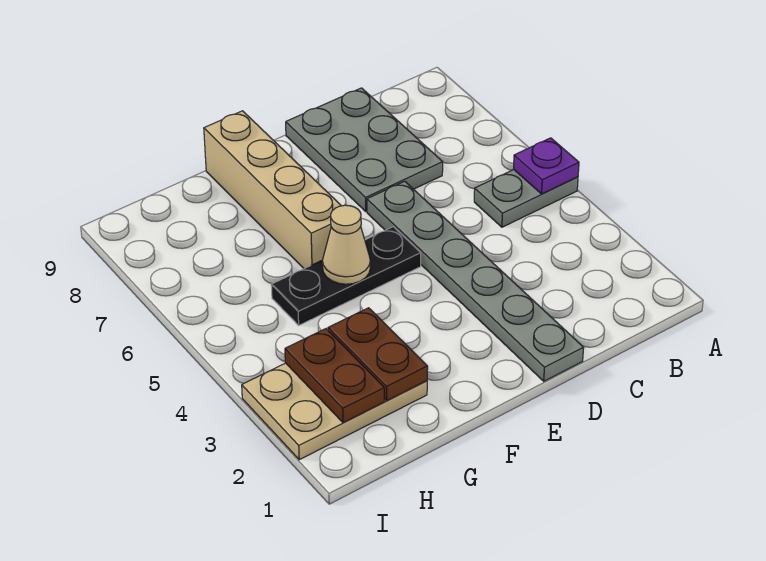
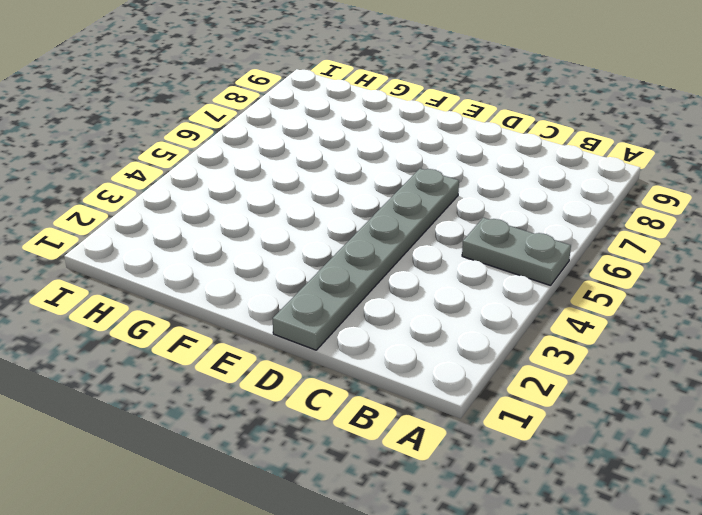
none -> grey plate C7:D9 level 1
none -> black plate E5:G5 level 1

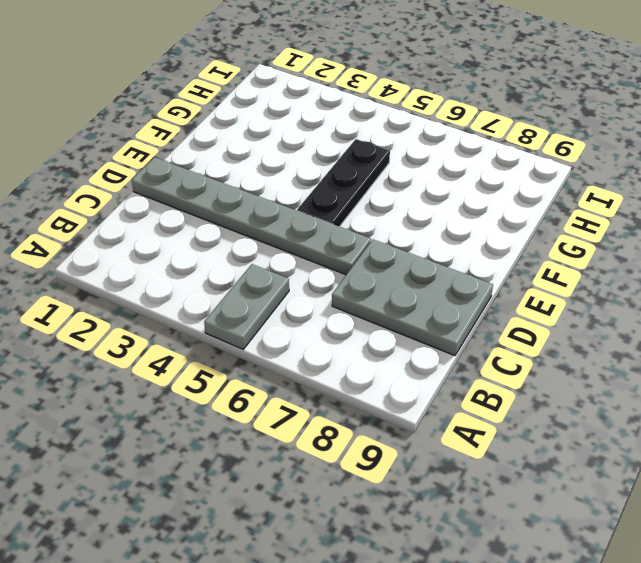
none -> tan brick F6:F9 level 1
none -> tan plate G2:I3 level 1

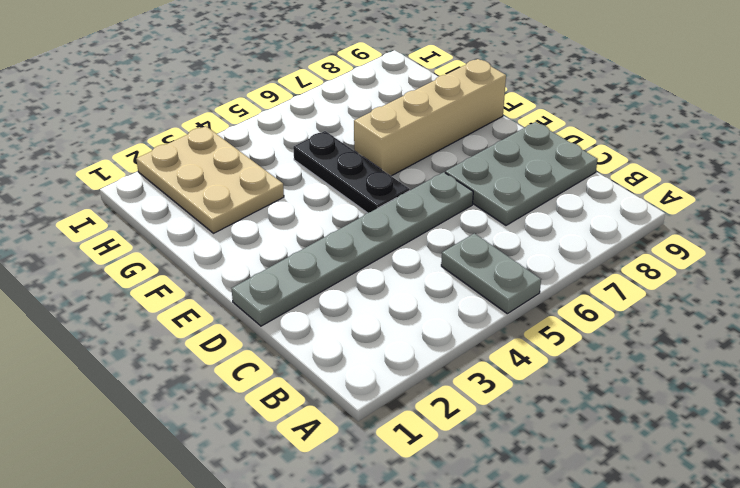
none -> purple plate A5 level 2
none -> tan cone F5 level 2

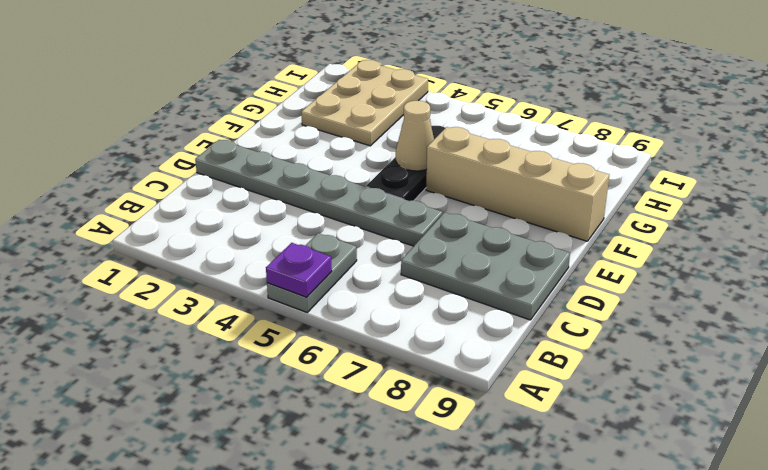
none -> brown plate G2:G3 level 2
none -> brown plate H2:H3 level 2

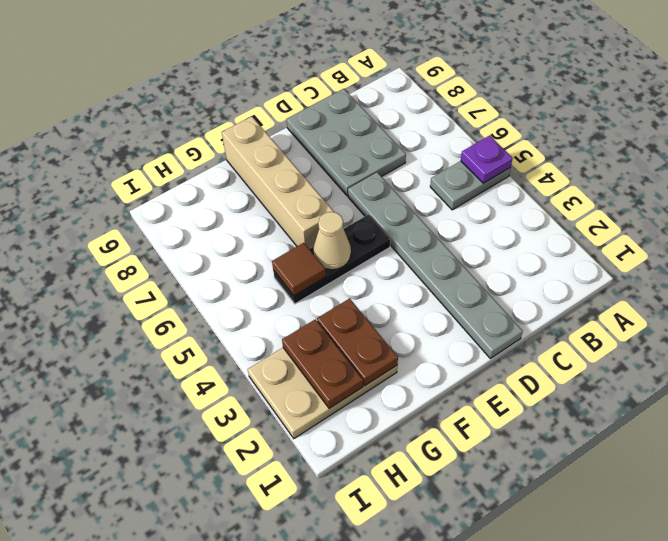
brown tile G5 level 2 -> none

